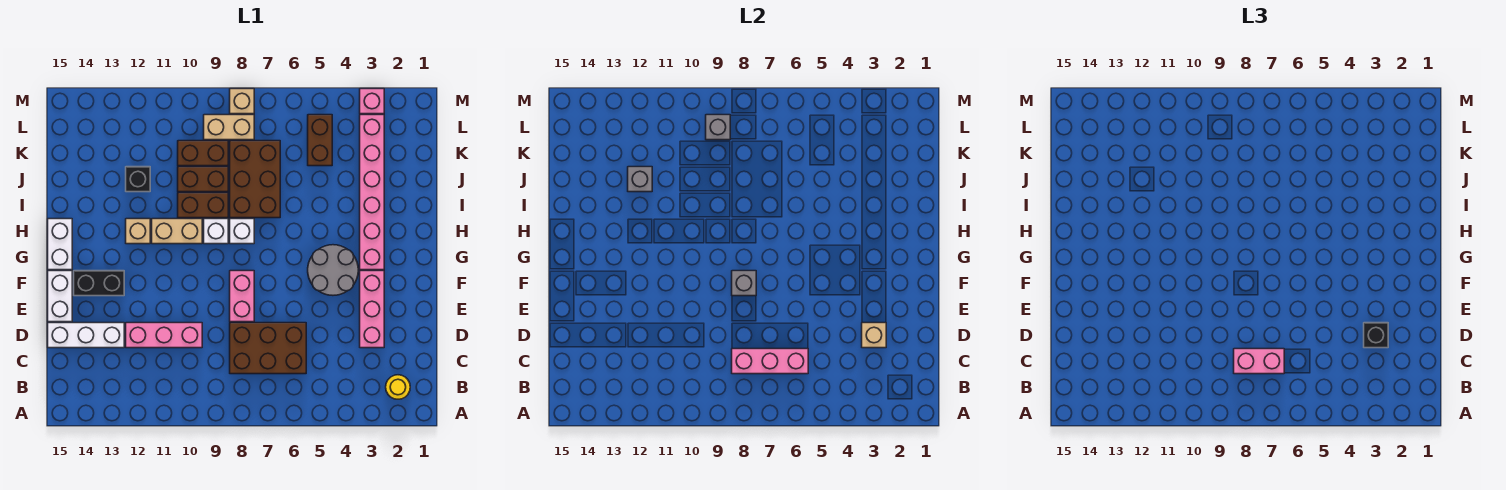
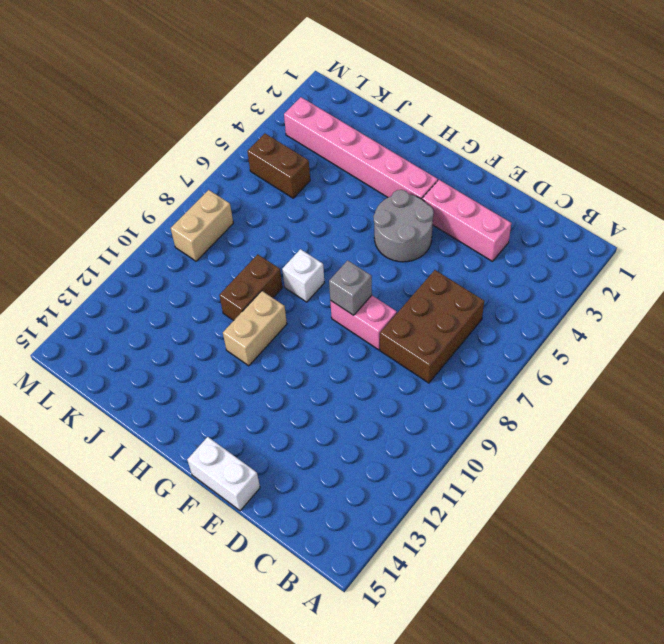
none -> yellow round brick B2 level 1
none -> pink brick D10:D12 level 1
none -> white brick D13:D15 level 1
none -> black brick F13:F14 level 1

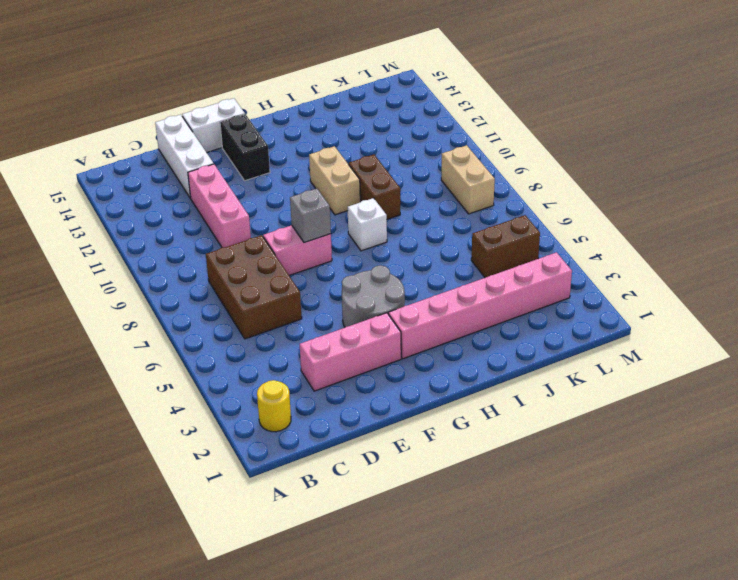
none -> white brick G15:H15 level 1
none -> white brick H9 level 1
none -> tan brick H12 level 1
none -> brown brick I7:K8 level 1

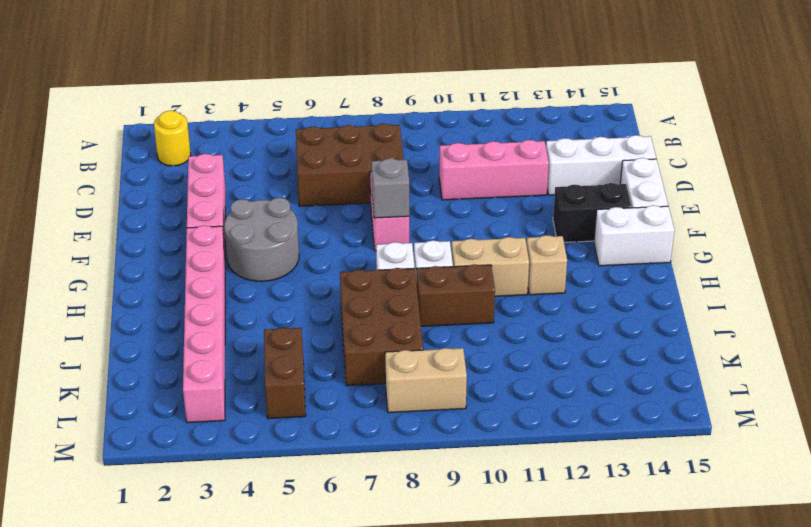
white brick G14:G15 level 1 -> white brick G15:H15 level 1
none -> brown brick J9:J10 level 1
none -> black brick J12 level 1
none -> brown brick K9:K10 level 1
none -> pink brick M3 level 1

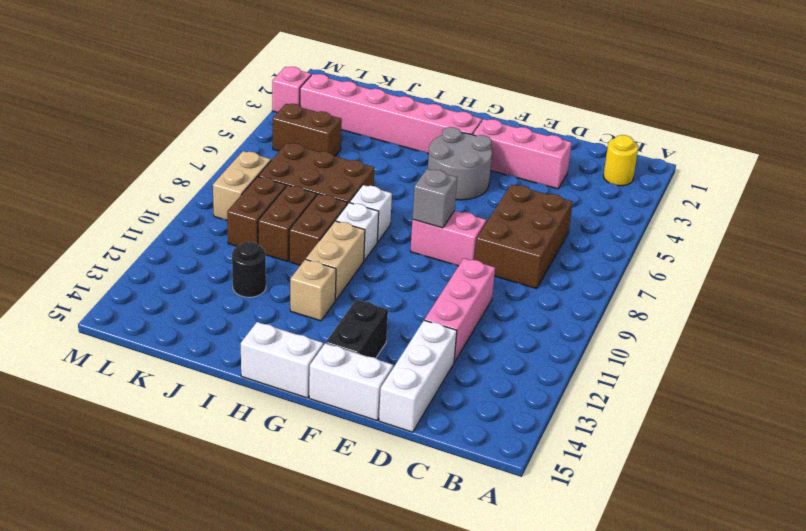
black round brick J12 level 1 -> black brick J12 level 1
none -> tan brick M8 level 1
none -> pink brick C6:C8 level 2
none -> tan brick D3 level 2
none -> grey brick J12 level 2

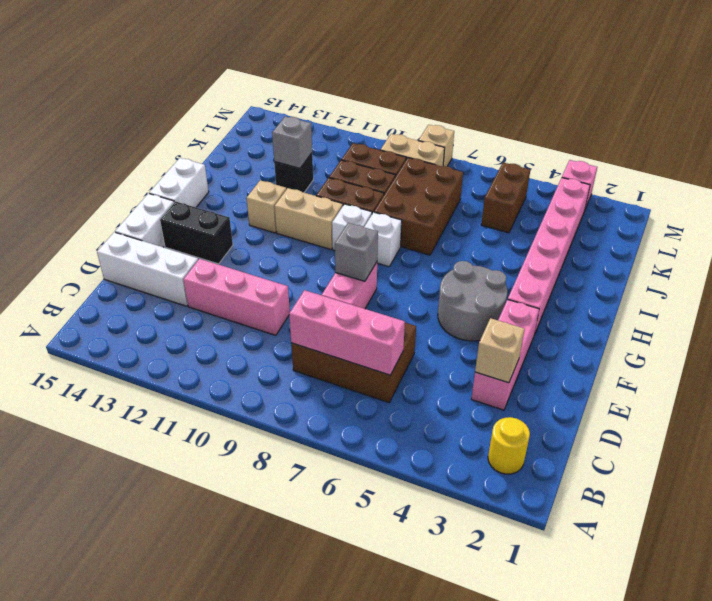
none -> grey brick L9 level 2
none -> pink brick C7:C8 level 3
none -> black brick D3 level 3

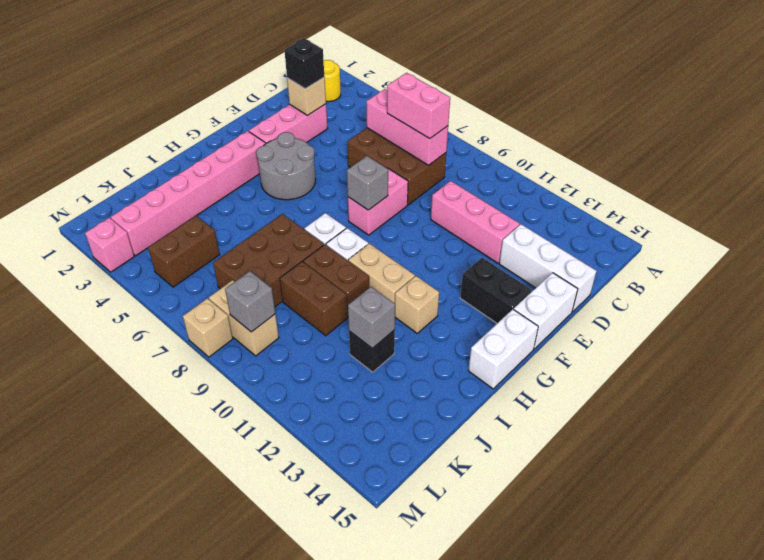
none -> brown brick K9:K10 level 1

